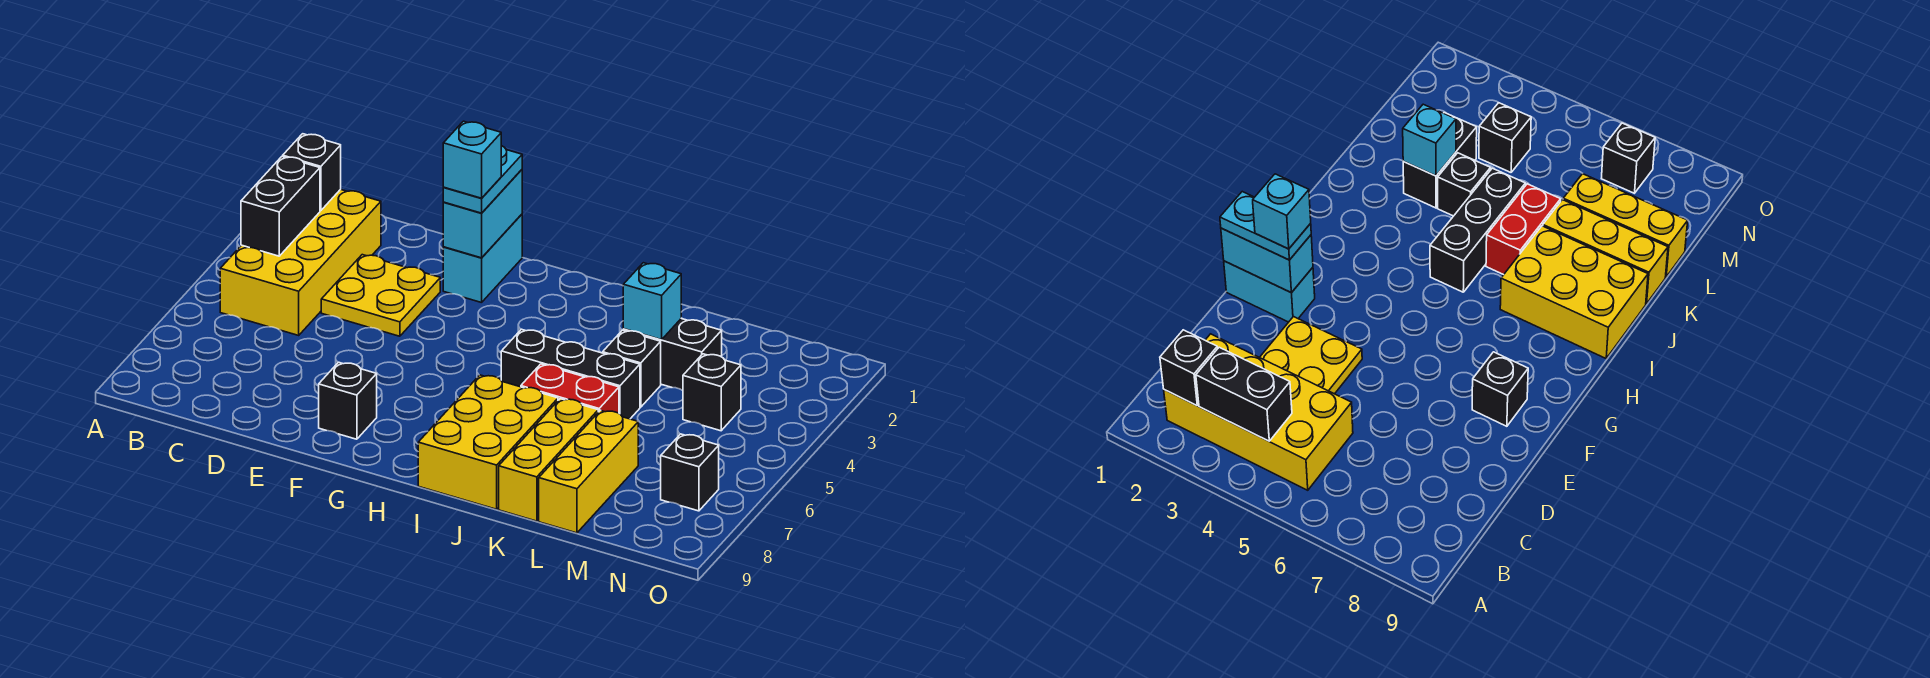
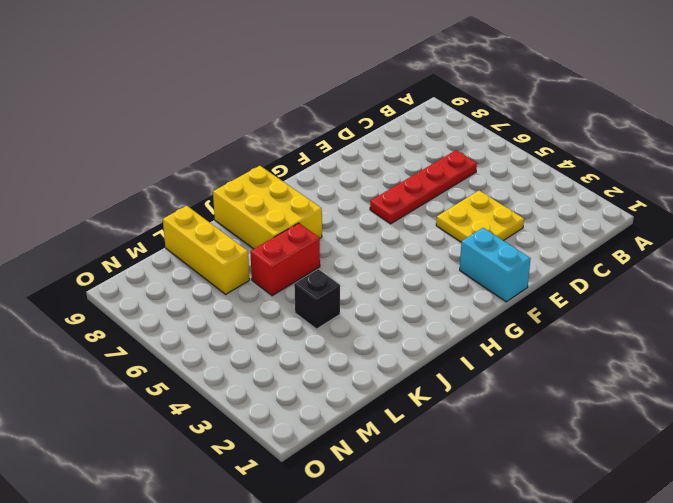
red plate C6:F6 level 1 -> none
none -> yellow brick B2:C5 level 1
none -> black brick F8 level 1
none -> black brick I5:K5 level 1

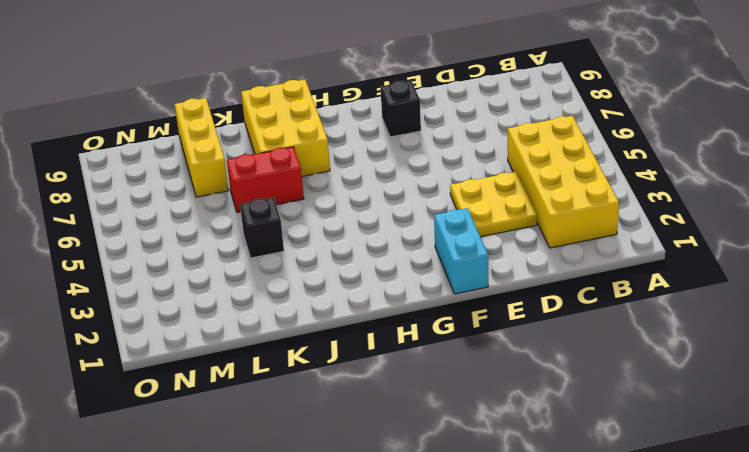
none -> black brick I5:K5 level 1
none -> black brick K3:L3 level 1
none -> yellow brick K7:K9 level 1

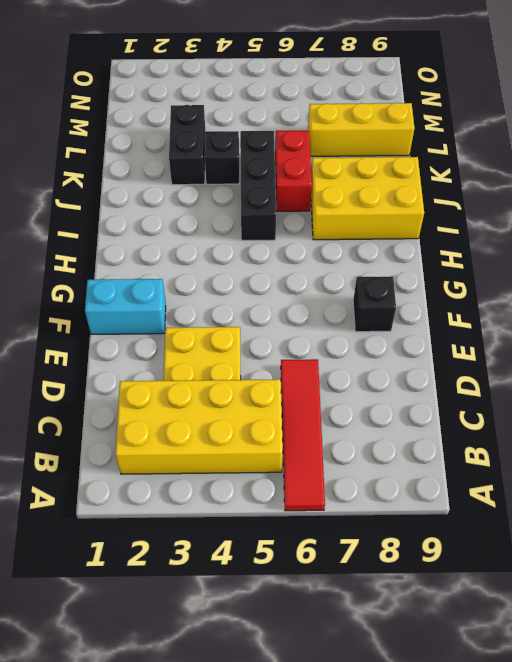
red tile A6:D6 level 1 -> none
none -> yellow brick K7:K9 level 1
none -> black brick M4 level 1
none -> black brick N7 level 1

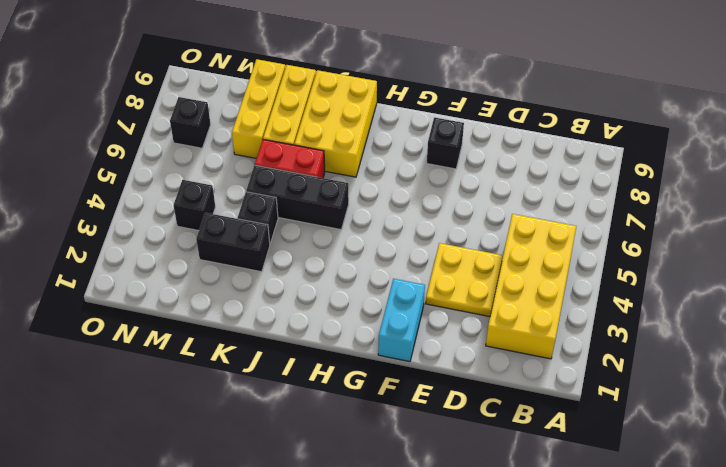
none -> black brick B2 level 2
none -> black brick B3:B4 level 2
none -> cyan brick F1:F2 level 2

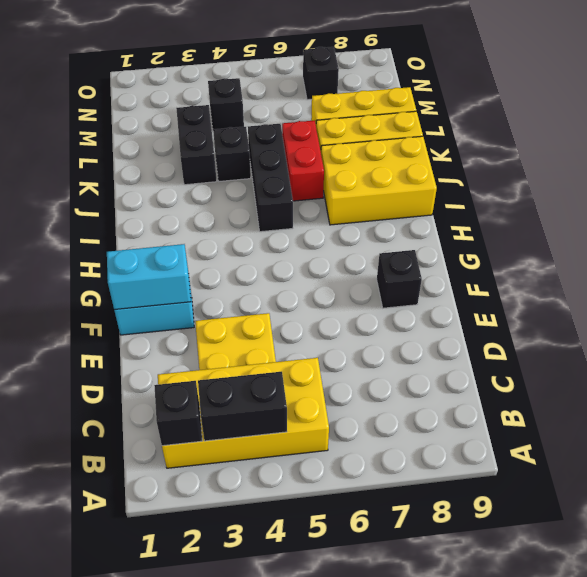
none -> cyan brick K3 level 2
none -> cyan plate F1:F2 level 3
none -> cyan brick F2 level 4

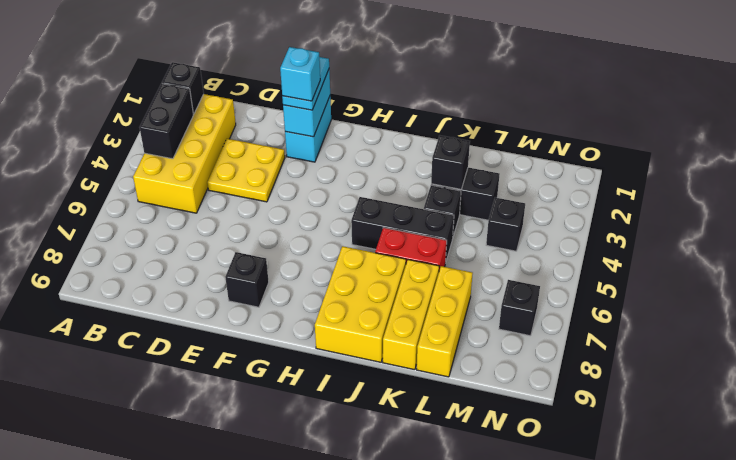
black brick K3 level 2 -> cyan brick K3 level 2

